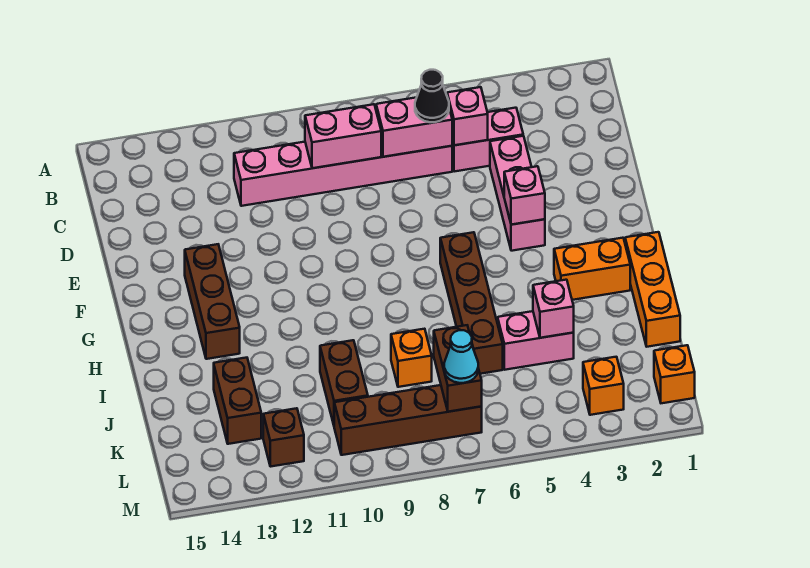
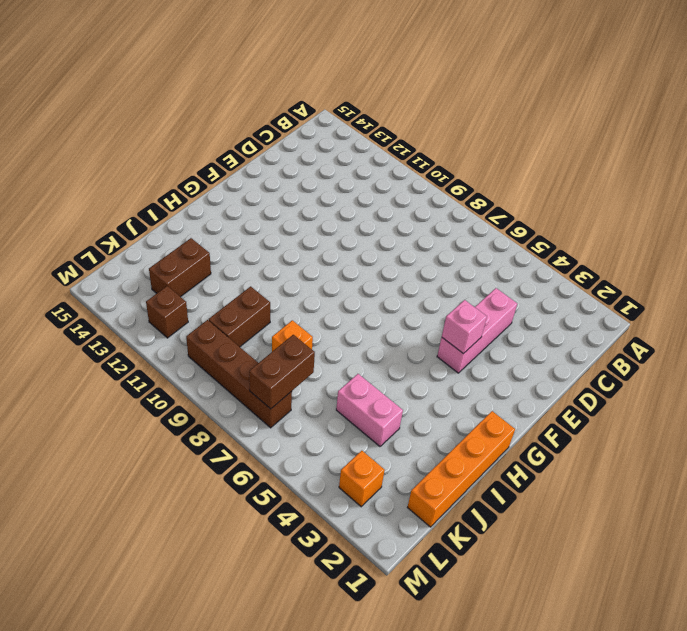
orange brick H1:K1 level 1 -> orange brick H1:J1 level 1
none -> pink brick C4:C5 level 1
none -> pink brick C6:C11 level 1
none -> brown brick F13:H13 level 1

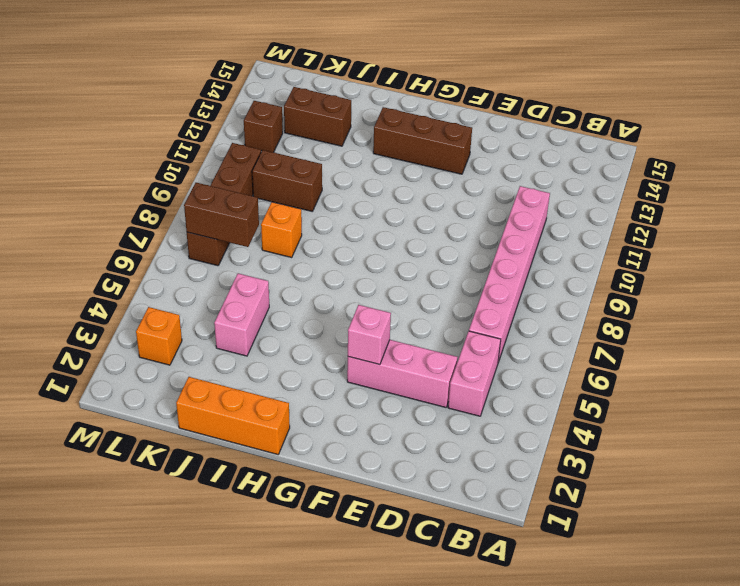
none -> brown brick G6:J6 level 1
none -> orange brick H2:H3 level 1
none -> orange brick L1 level 1

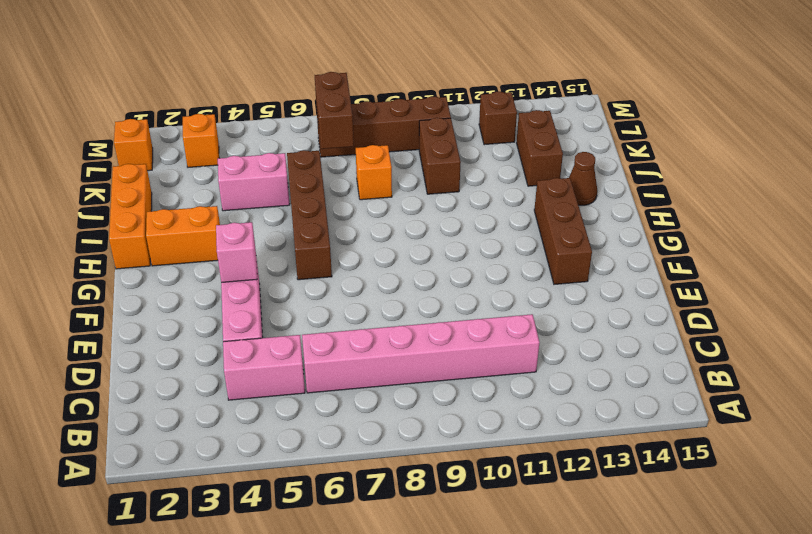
brown cone I14 level 1 -> none
none -> pink brick C5 level 2
none -> pink brick C6:C7 level 2
none -> pink brick C8:C9 level 2

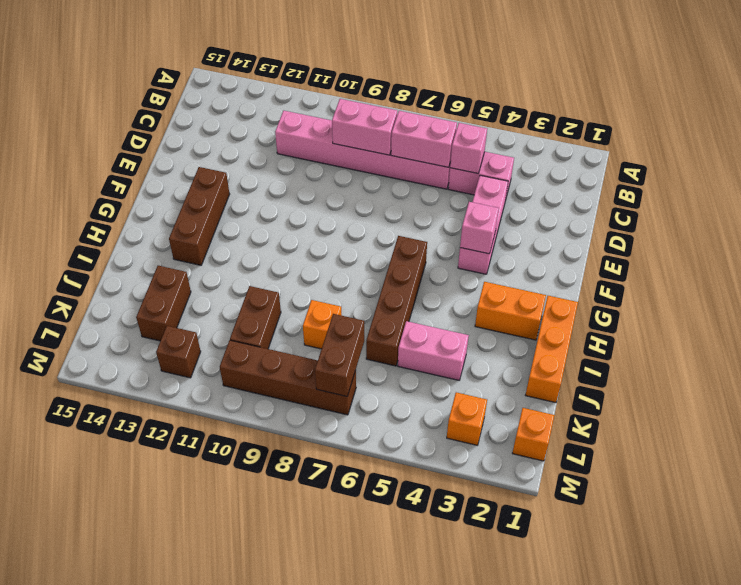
none -> pink brick J4 level 2
none -> black cone C6 level 3
none -> cyan cone L7 level 3

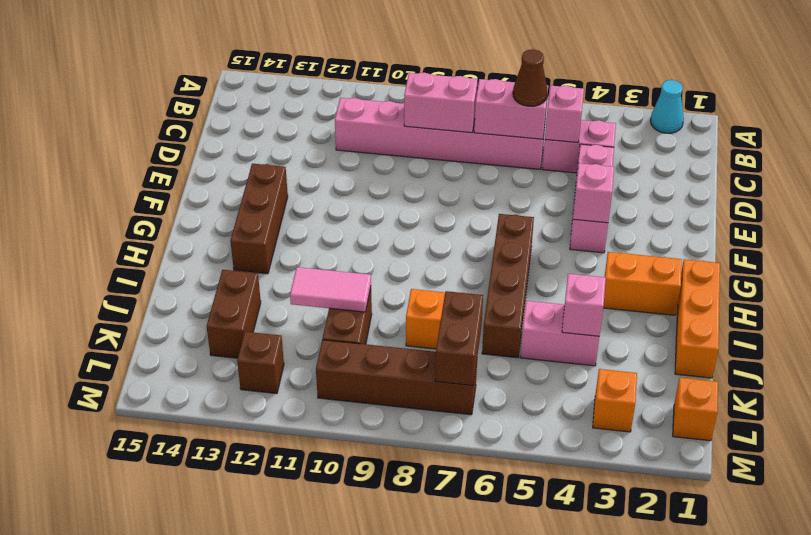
cyan cone A2 level 1 -> cyan cone L7 level 3
brown cone C6 level 3 -> black cone C6 level 3
pink tile J10:J11 level 2 -> none

